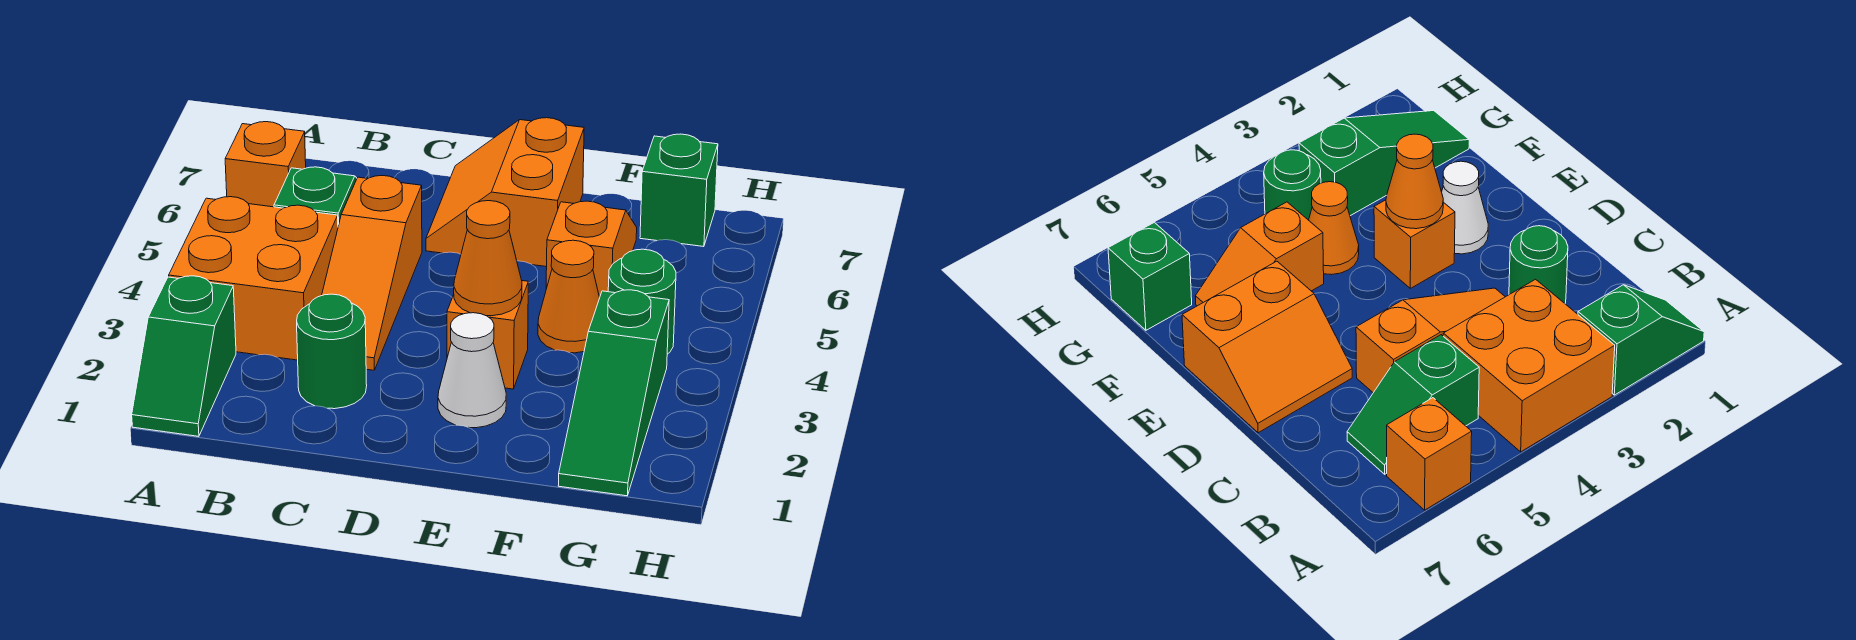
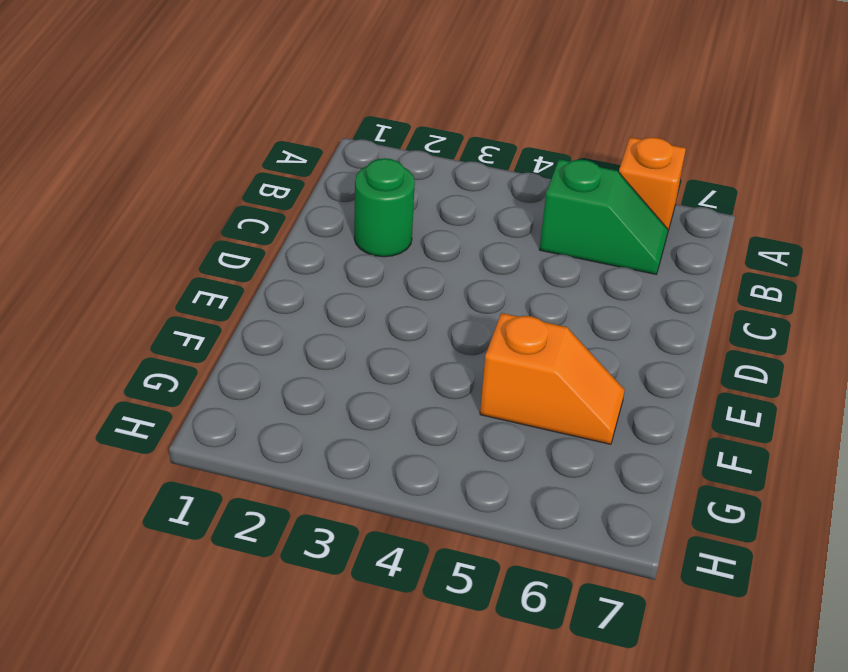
none -> green slope A1:A2 level 1 top 2
none -> orange brick A3:B4 level 1
none -> orange slope C3:C5 level 1 top 5

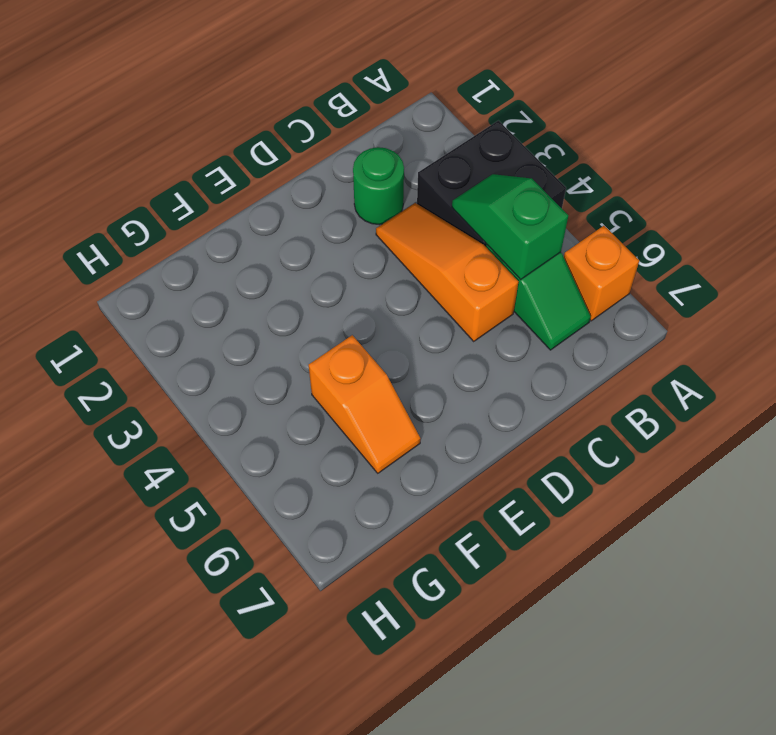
black brick A3:B4 level 1 -> orange brick A3:B4 level 1
green slope B4:B5 level 2 top 5 -> green slope A1:A2 level 1 top 2
none -> orange slope D6:E7 level 1 top E
none -> white cone E2 level 1
none -> orange brick E3 level 1

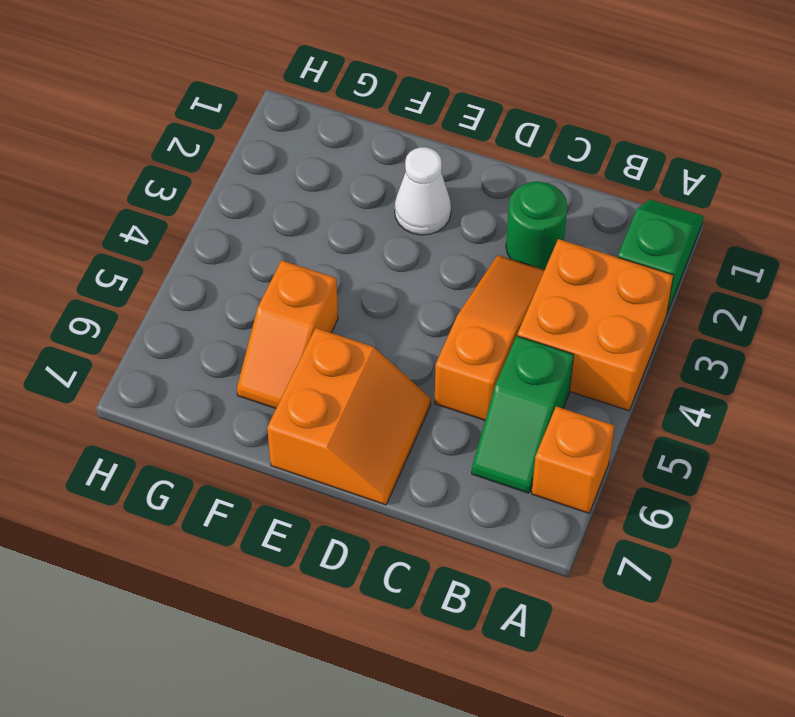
none -> orange brick E3 level 1
none -> orange cone F4 level 1
none -> green slope G1:G3 level 1 top 3

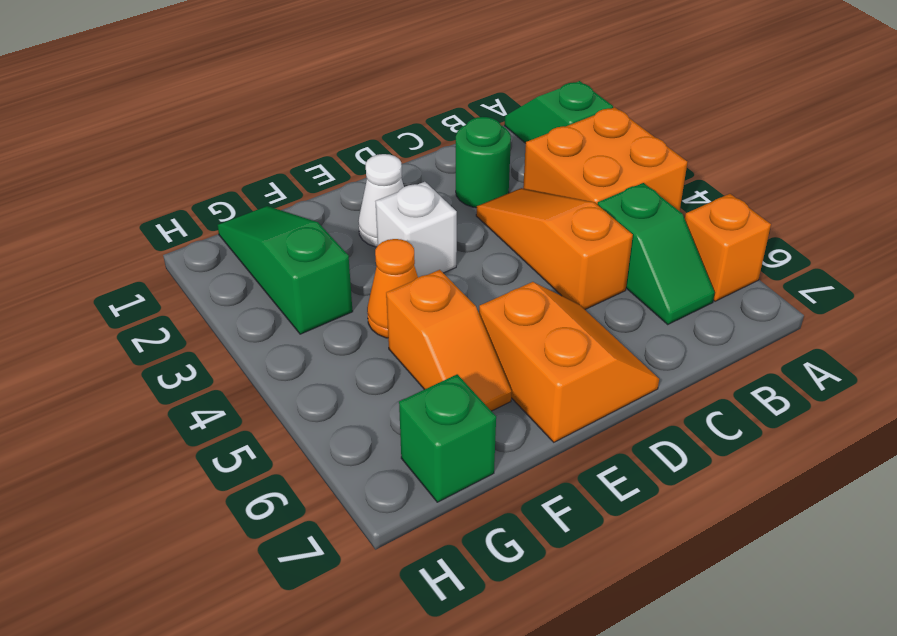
white brick E3 level 1 -> orange brick E3 level 1
none -> green round brick G4 level 1
none -> orange cone E3 level 2

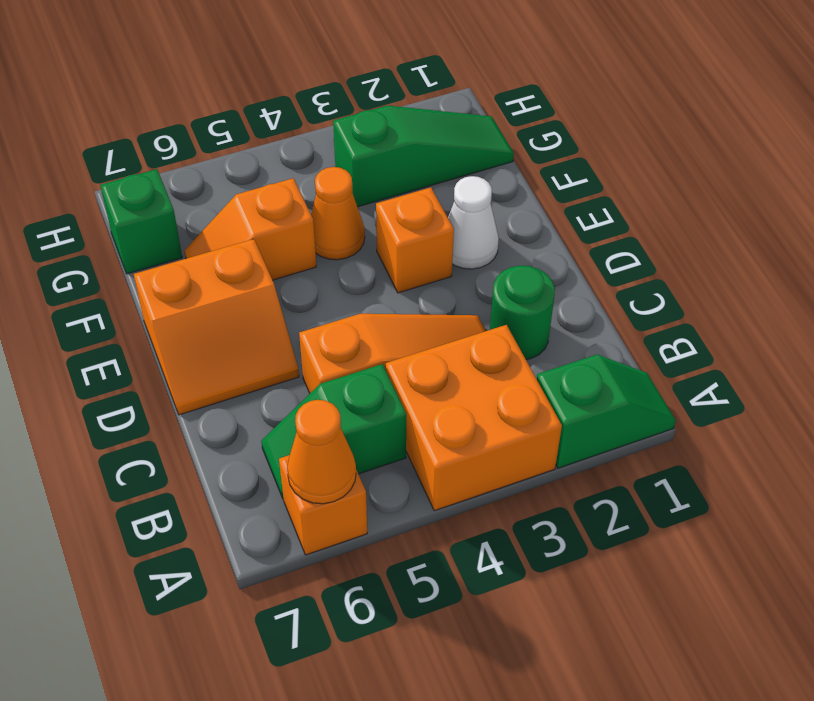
orange cone A6 level 2 -> orange cone E3 level 2
none -> green round brick G4 level 1

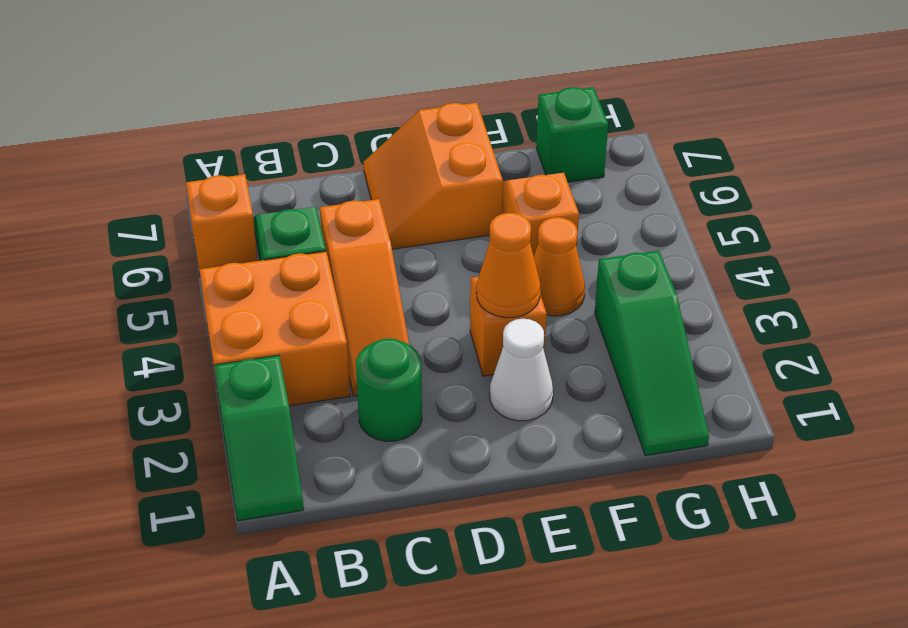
none -> green round brick G4 level 1

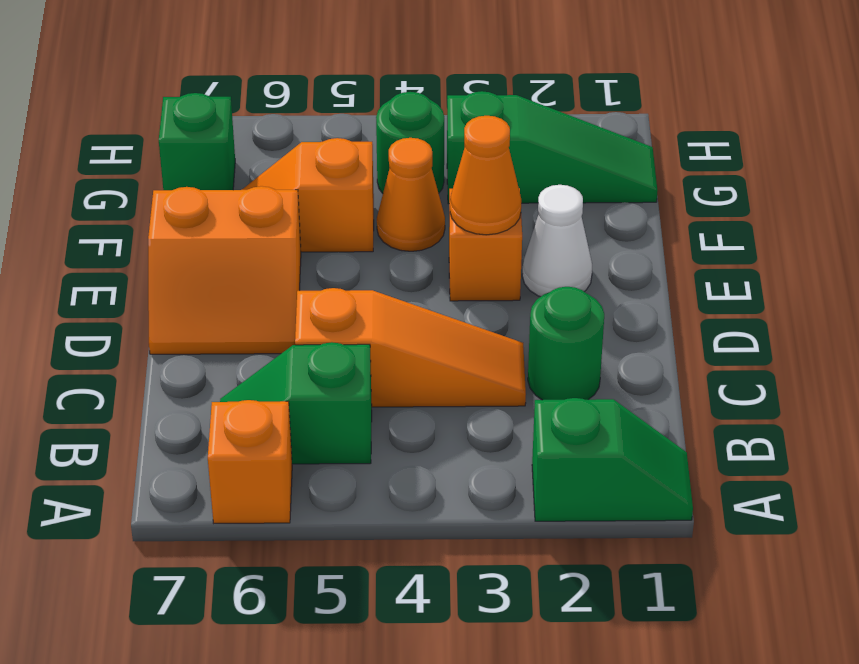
none -> orange brick A3:B4 level 1

